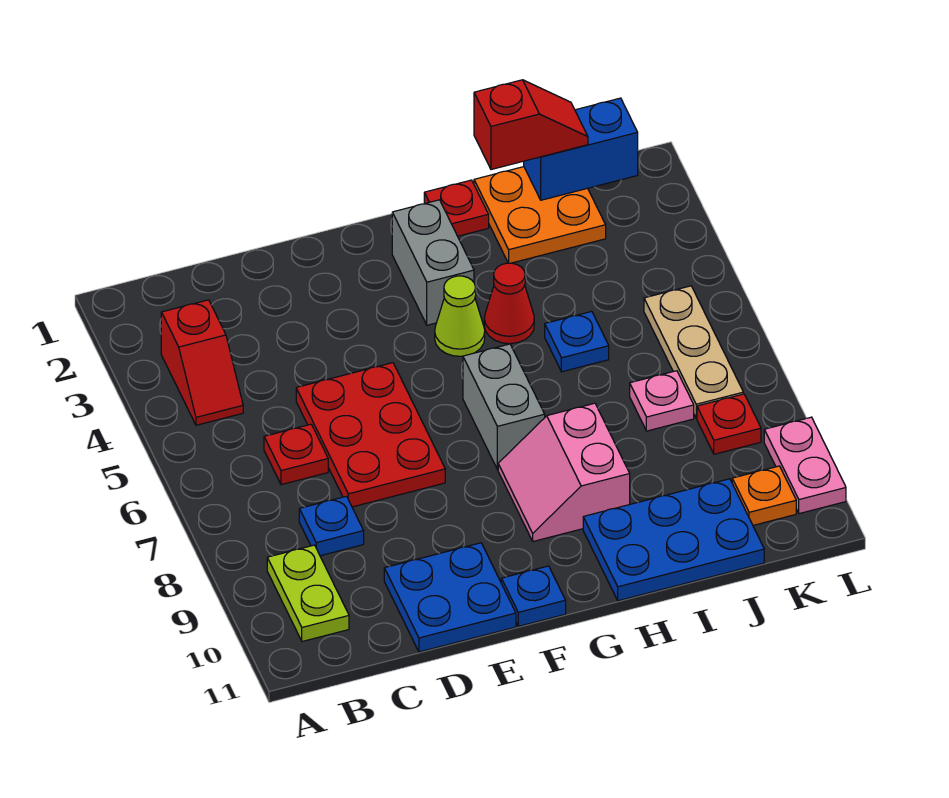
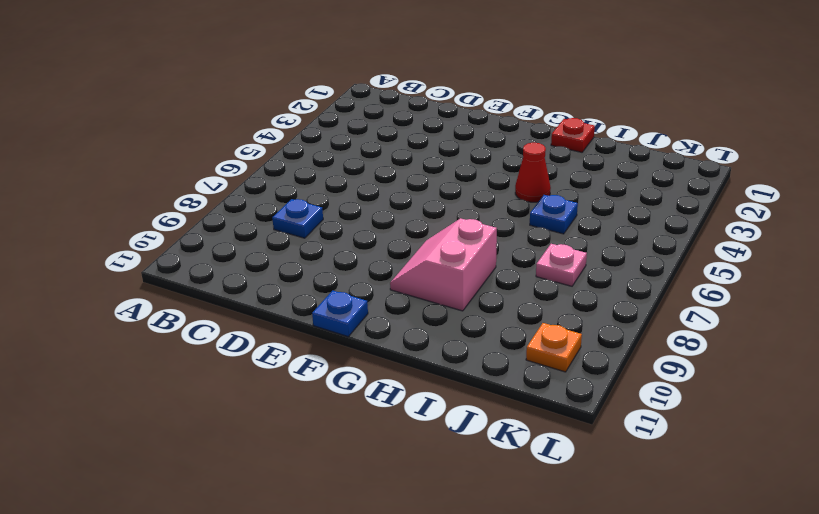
none -> red slope B3:B4 level 1 top 3
none -> lime plate B9:B10 level 1
none -> red plate C6 level 1

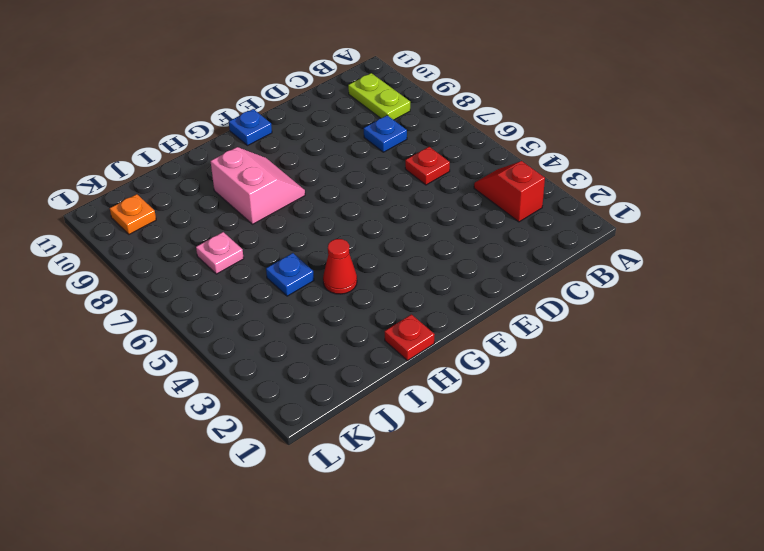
none -> red plate D5:E7 level 1
none -> blue plate D10:E11 level 1
none -> grey brick G2:G3 level 1

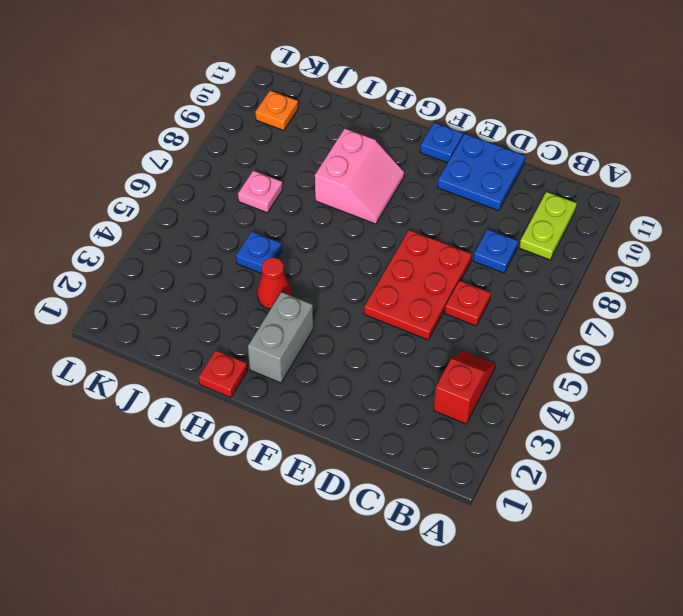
none -> lime cone G4 level 1
none -> grey brick G6:G7 level 1
none -> blue plate H10:J11 level 1

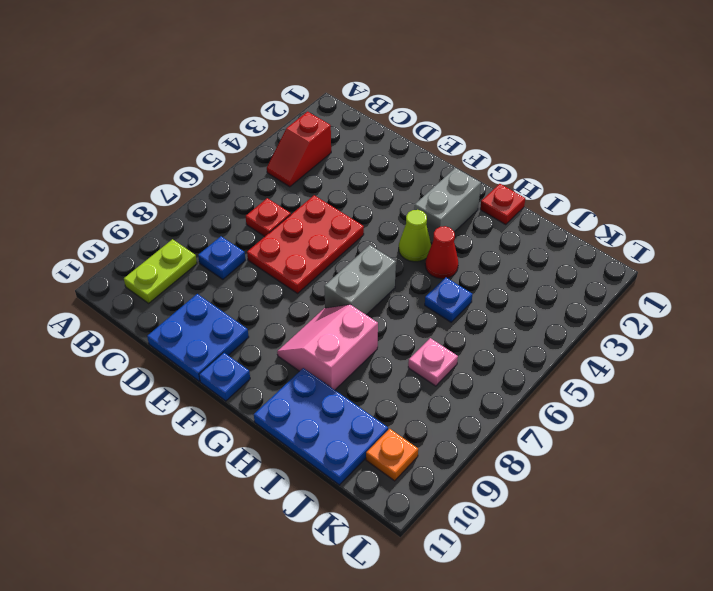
none -> orange plate I1:J2 level 1
none -> tan plate K5:K7 level 1
none -> red plate K8 level 1

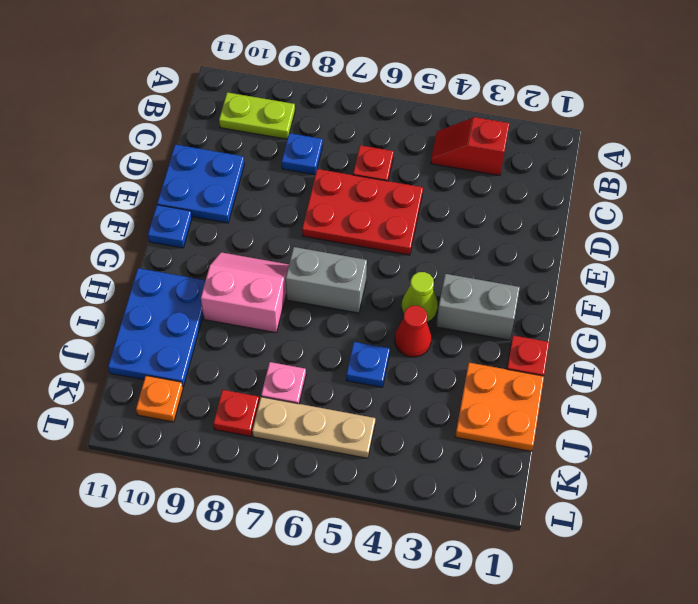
none -> pink plate L9:L10 level 1
none -> blue brick J1:K1 level 2
none -> red slope I1:J1 level 3 top I

